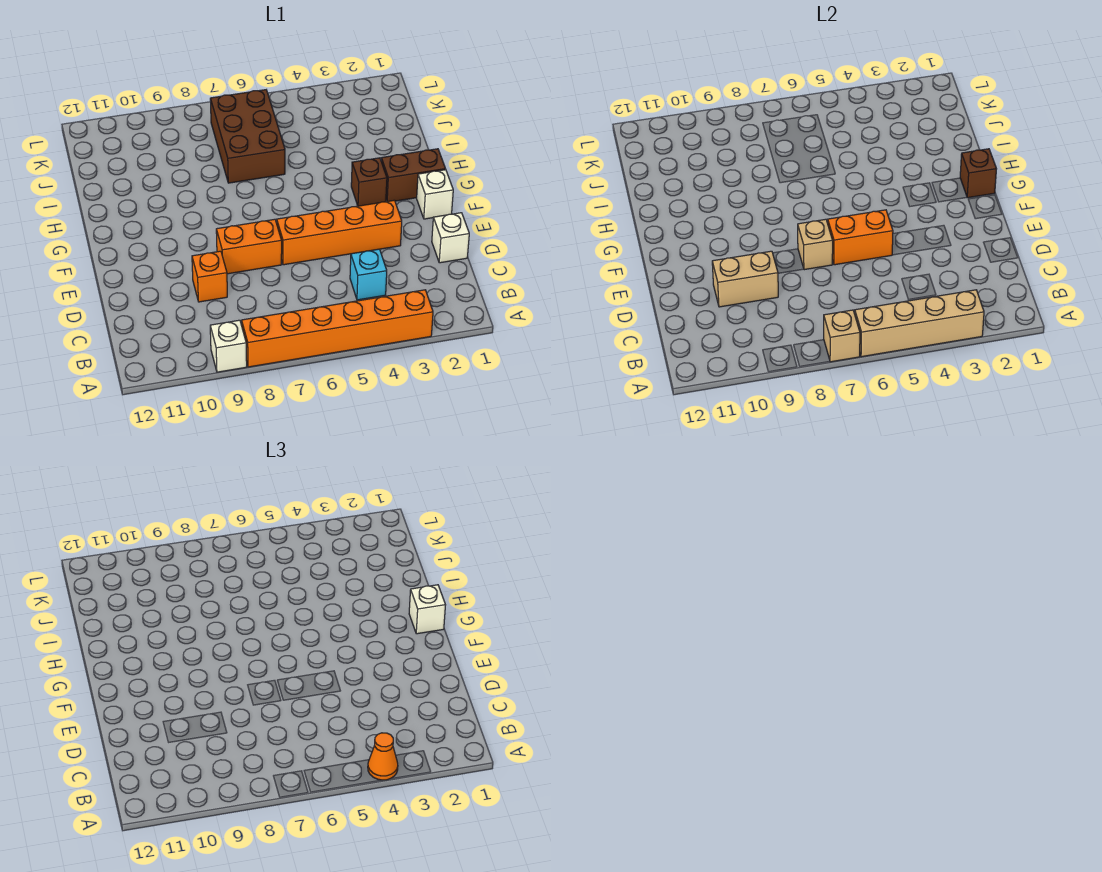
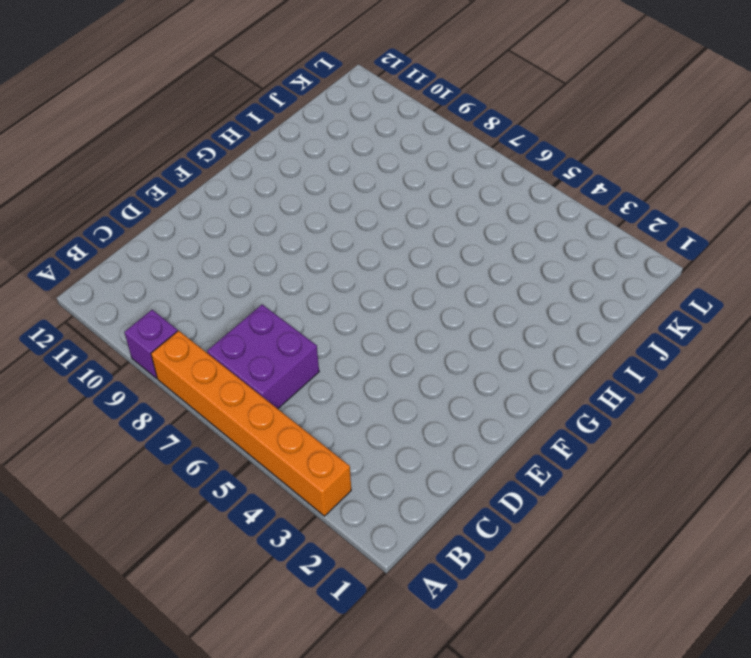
purple brick A9 level 1 -> white brick A9 level 1
purple brick B6:C7 level 1 -> none
none -> cyan brick C4 level 1
none -> white brick D1 level 1
none -> orange brick D9 level 1

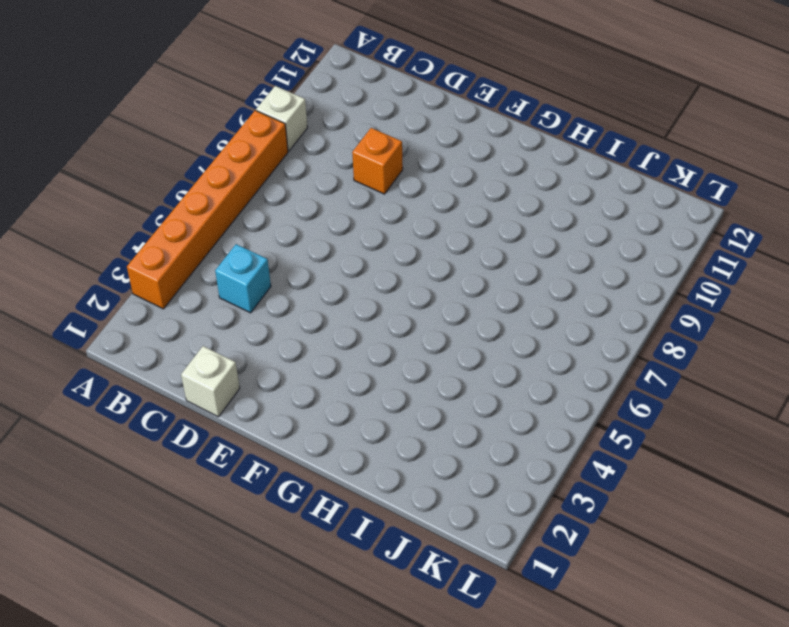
none -> orange brick E3:E6 level 1
none -> orange brick E7:E8 level 1
none -> white brick F1 level 1

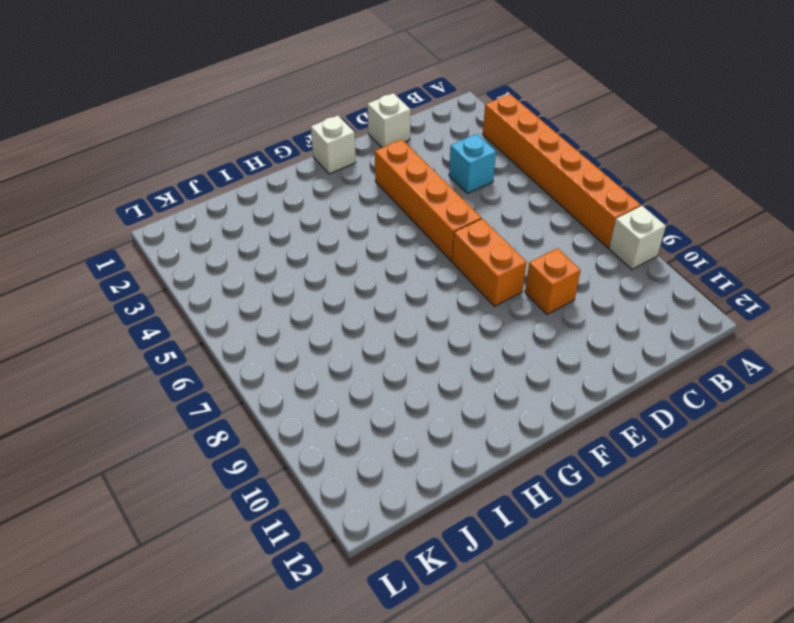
none -> brown brick G1:G2 level 1
none -> brown brick G3 level 1
none -> brown brick I6:K7 level 1

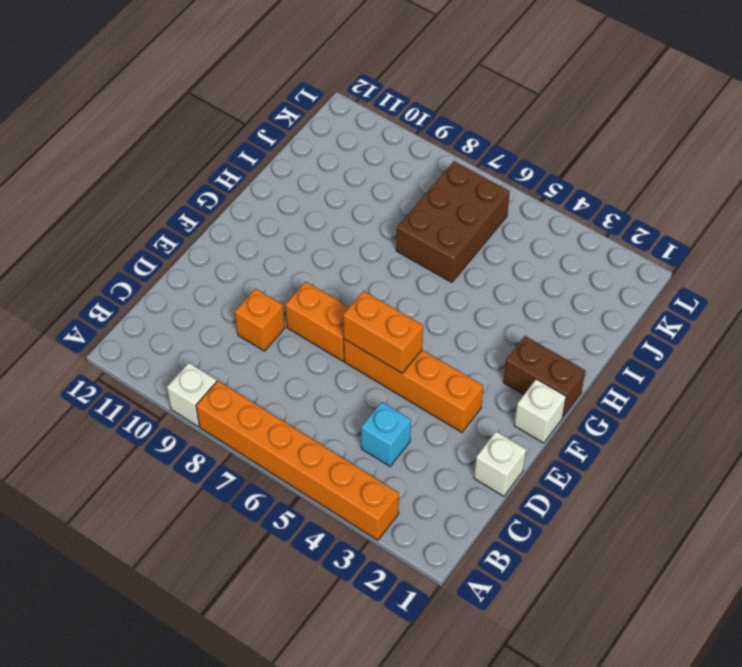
none -> brown brick G3 level 1
none -> tan brick A3:A6 level 2
none -> tan brick A7 level 2

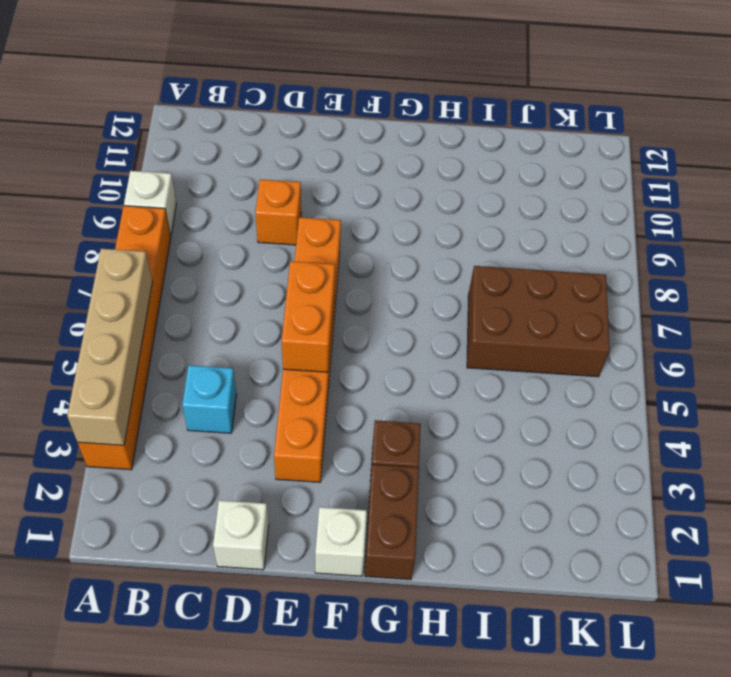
none -> tan brick A7 level 2
none -> tan brick D9:D10 level 2
none -> tan brick E7 level 2

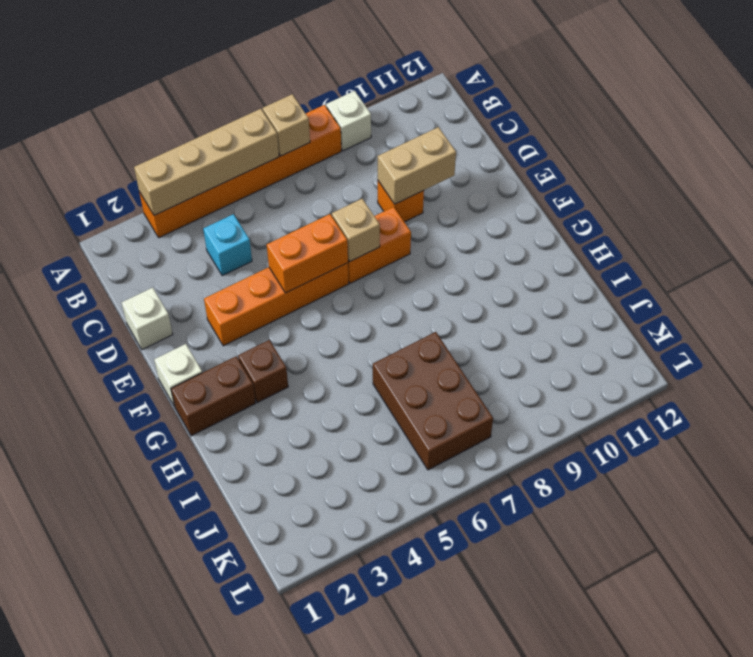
none -> brown brick G1 level 2
none -> orange cone A4 level 3
none -> white brick G1 level 3

